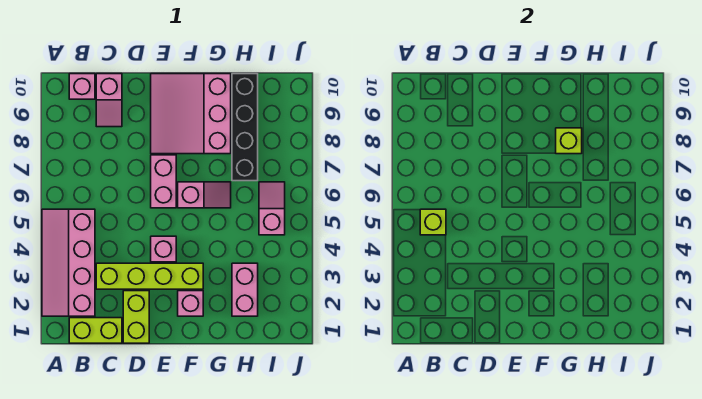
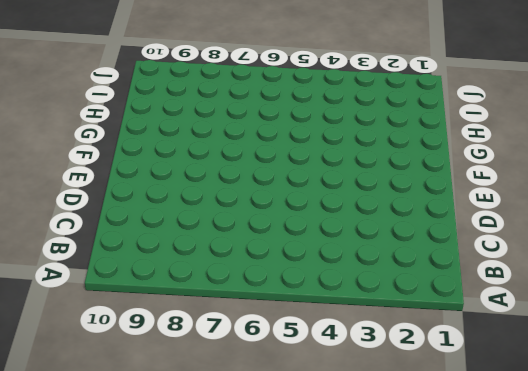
none -> pink slope A2:B5 level 1 top B
none -> lime brick B1:C1 level 1
none -> pink brick B10 level 1

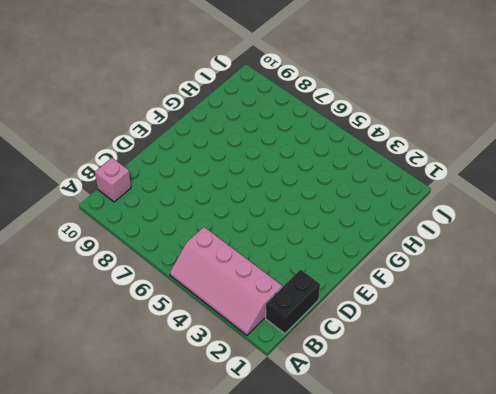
black brick B1:C1 level 1 -> lime brick B1:C1 level 1
none -> lime brick C3:F3 level 1
none -> pink slope C9:C10 level 1 top 10
none -> lime brick D1:D2 level 1

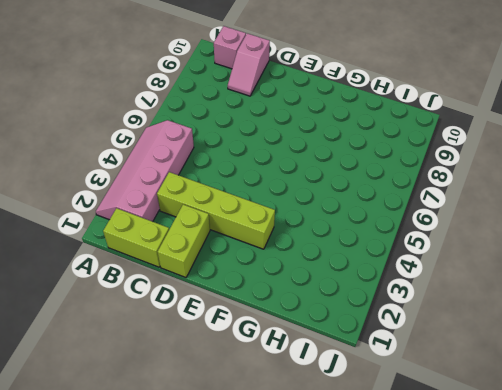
none -> pink brick E4 level 1
none -> pink brick E6:E7 level 1
none -> pink slope E8:G10 level 1 top G

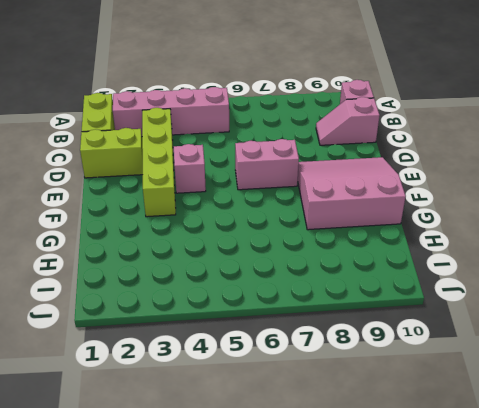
none -> pink brick F2 level 1
none -> pink slope F6:G6 level 1 top F
none -> pink brick H2:H3 level 1

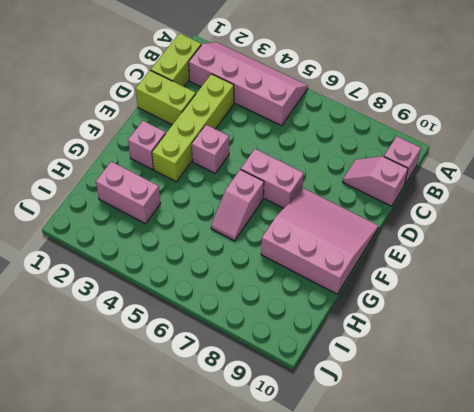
none -> black brick H7:H10 level 1
none -> pink slope I5:I6 level 1 top 5
none -> lime brick B5 level 2

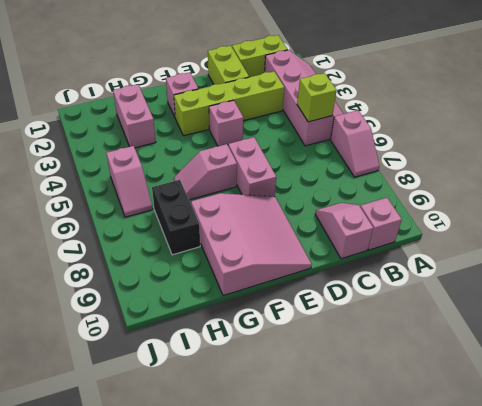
pink slope A6:A7 level 1 top 6 -> none
black brick H7:H8 level 1 -> black brick H7:H10 level 1
none -> lime brick G8 level 2

